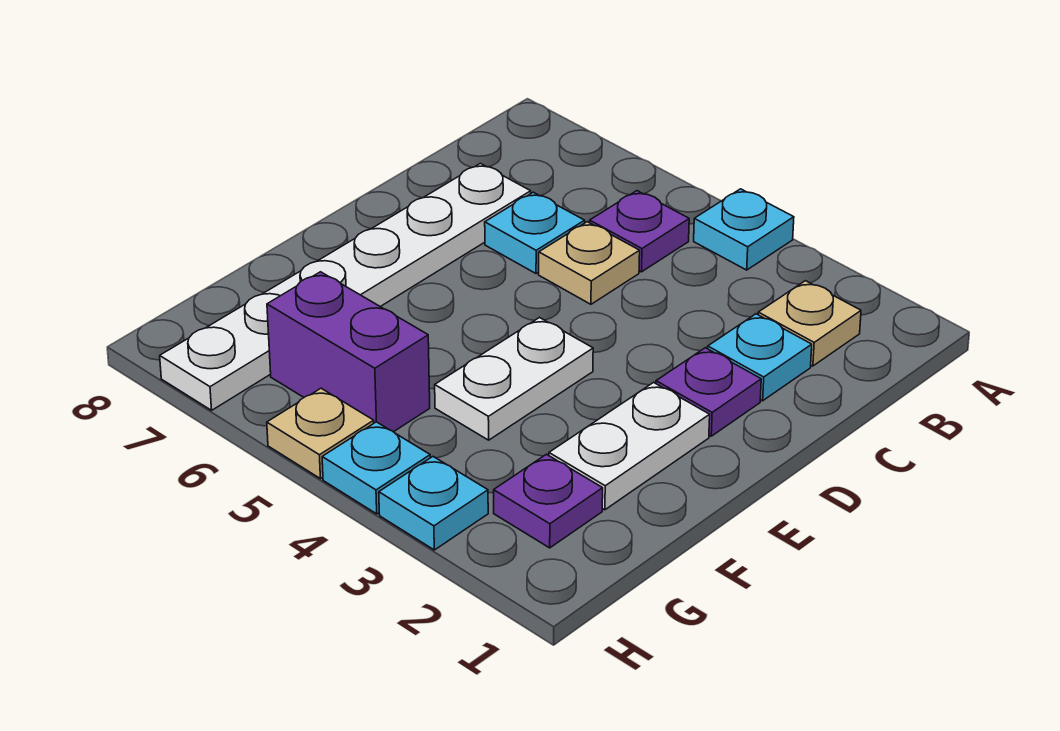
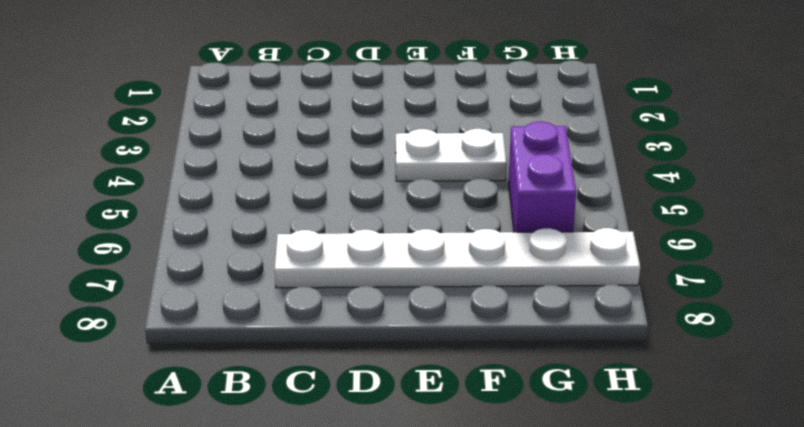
none -> cyan plate A4 level 1
none -> tan plate B2 level 1
none -> purple plate B5 level 1

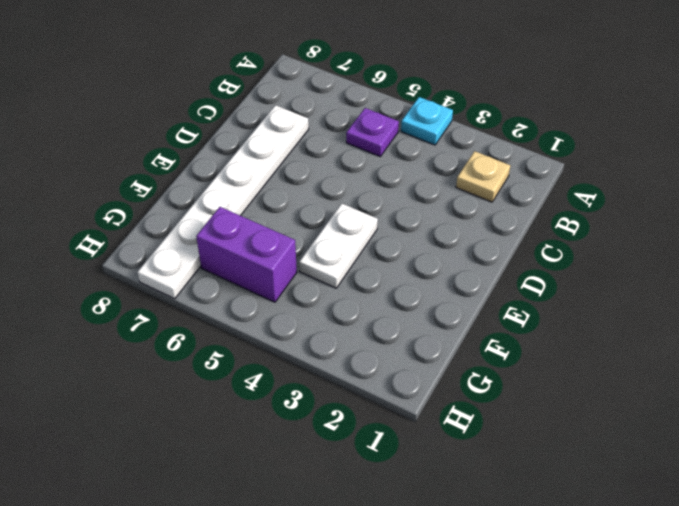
none -> cyan plate C2 level 1
none -> tan plate C5 level 1
none -> cyan plate C6 level 1

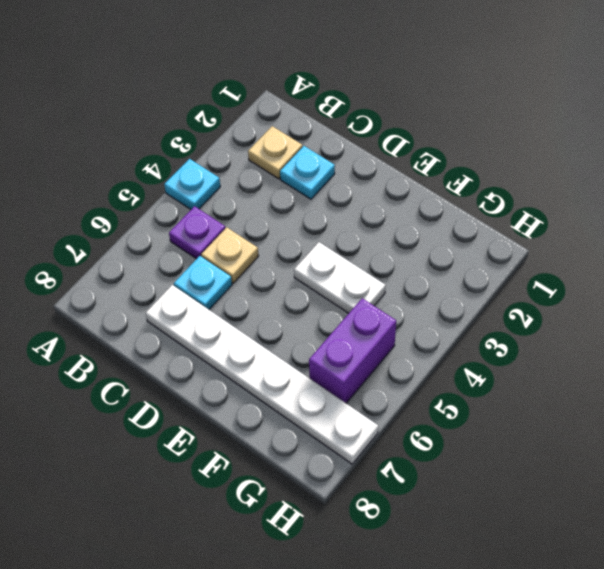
none -> purple plate D2 level 1
none -> white plate E2:F2 level 1
none -> purple plate G2 level 1

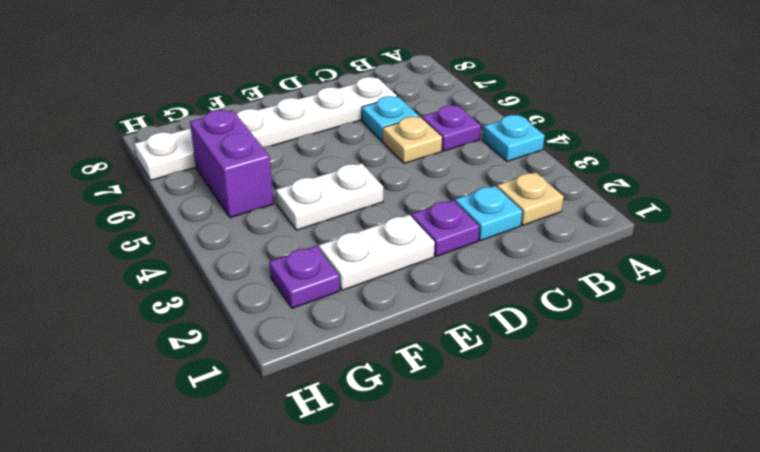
none -> cyan plate H3 level 1
none -> cyan plate H4 level 1
none -> tan plate H5 level 1

